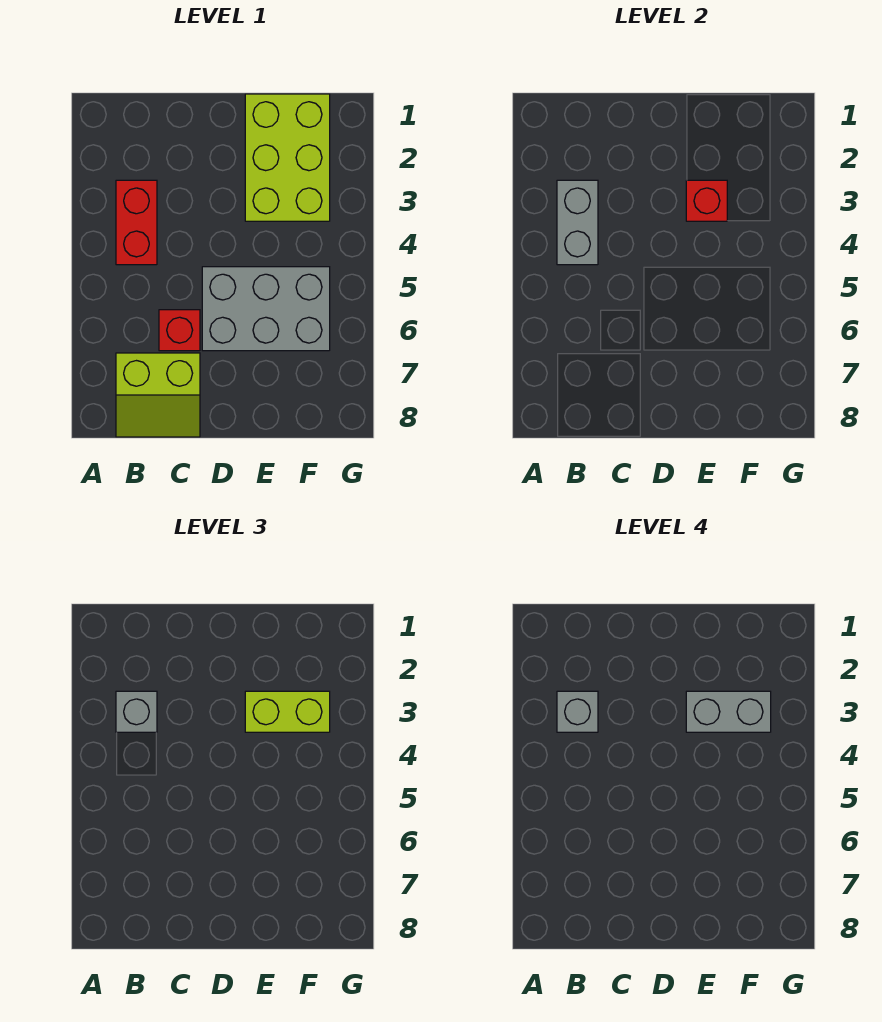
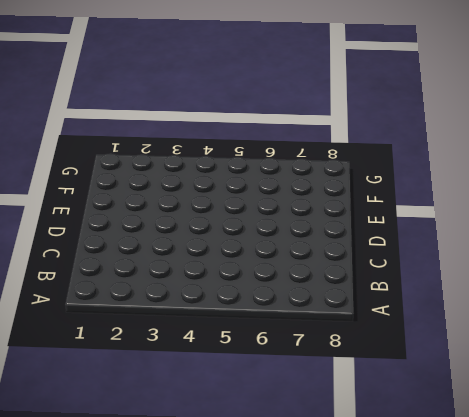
none -> red brick B3:B4 level 1
none -> lime slope B7:C8 level 1 top 7

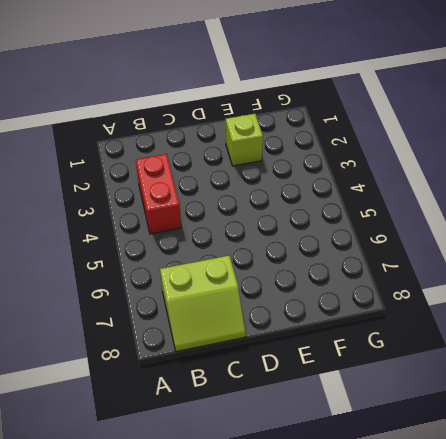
lime brick E2 level 1 -> lime brick E1:F3 level 1
none -> red brick C6 level 1
none -> grey brick D5:F6 level 1

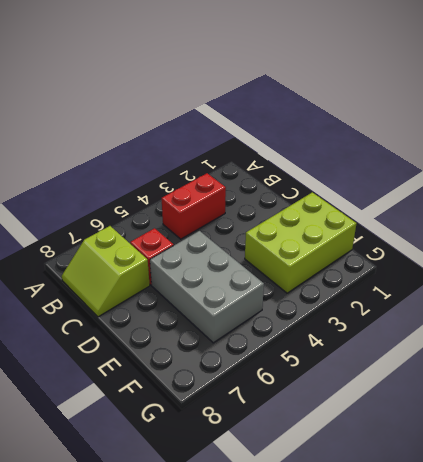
none -> grey brick B3:B4 level 2
none -> red brick E3 level 2

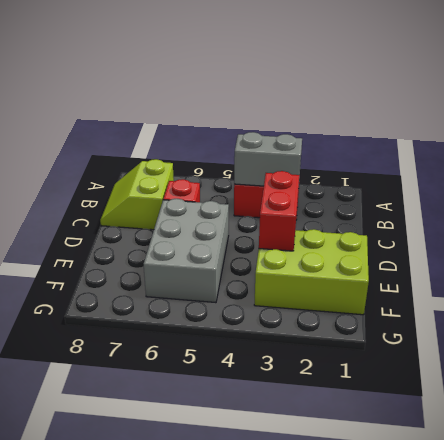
red brick D3:E3 level 2 -> red brick E3 level 2
none -> grey brick B3 level 3
none -> lime brick E3:F3 level 3

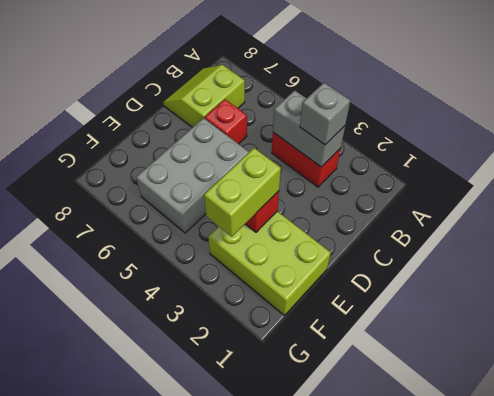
none -> grey brick B3 level 4
none -> grey brick E3:F3 level 4

